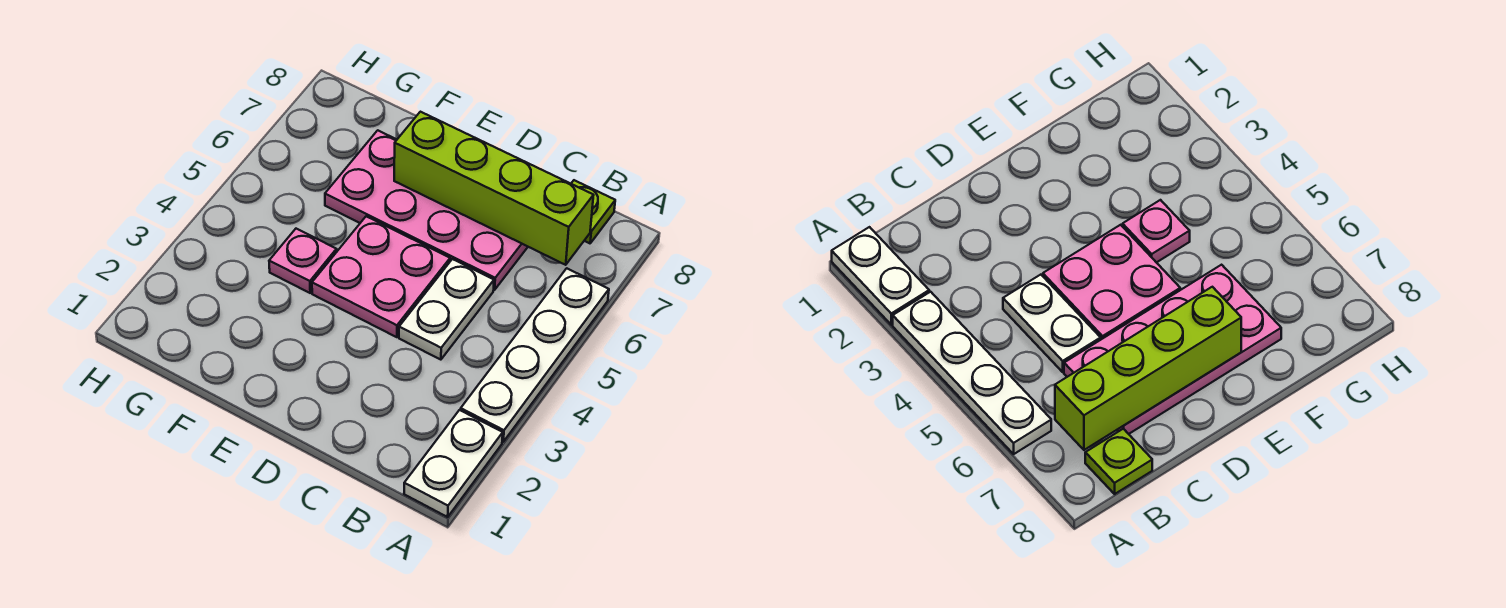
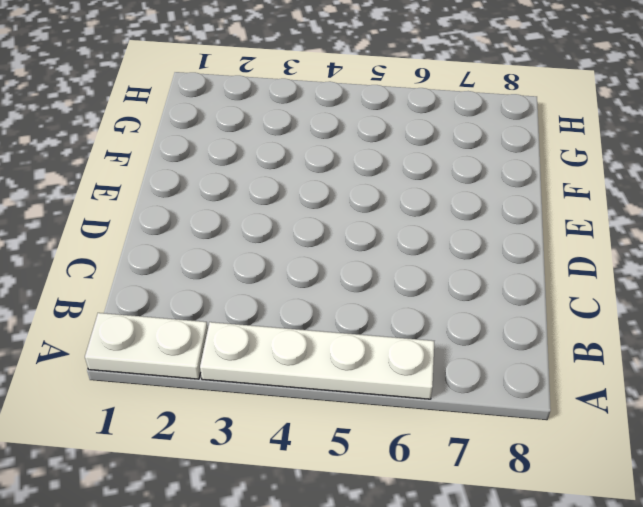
none -> lime plate B8 level 1
none -> white plate C4:C5 level 1

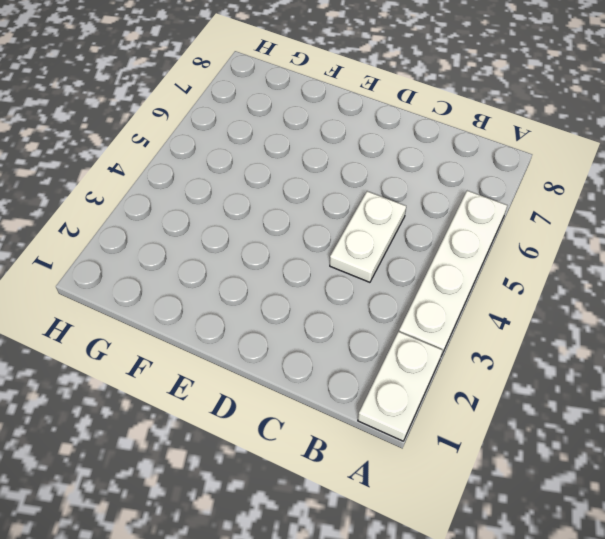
none -> lime plate B8 level 1
none -> pink plate C6:F7 level 1

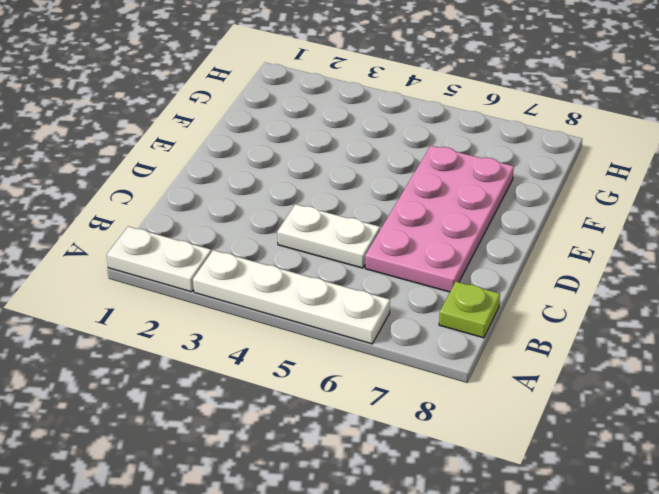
none -> pink plate D4:E5 level 1
none -> pink plate F4 level 1

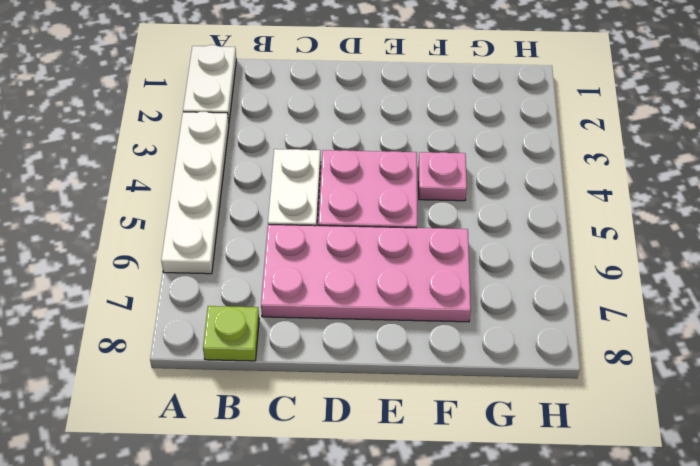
none -> lime brick B7:E7 level 2

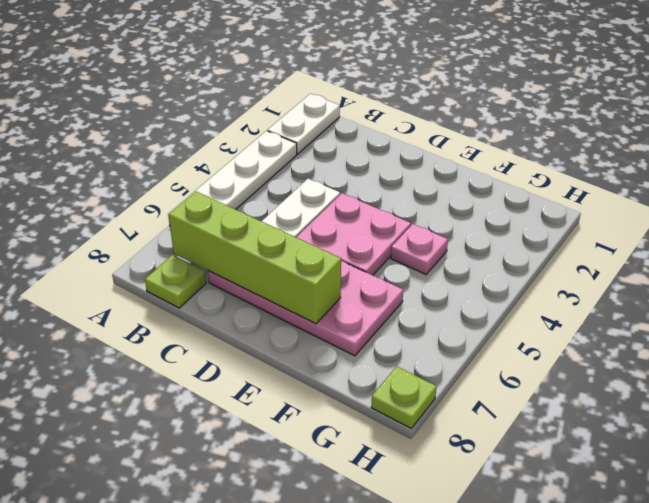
lime plate H8 level 1 -> none

